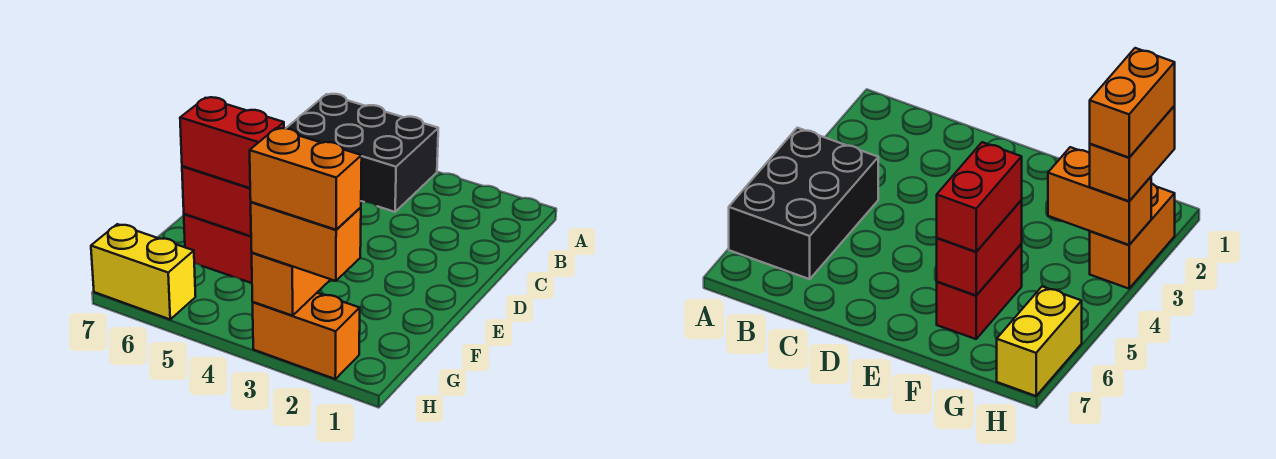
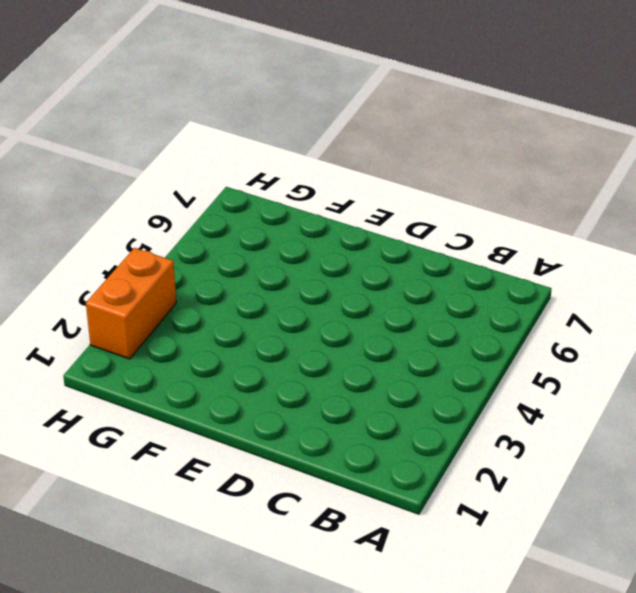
none -> black brick A4:B6 level 1
none -> red brick F5:F6 level 1

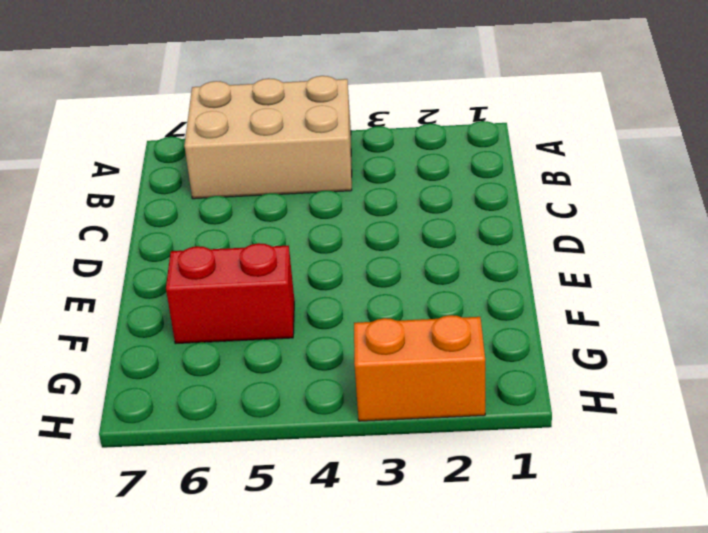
tan brick A4:B6 level 1 -> black brick A4:B6 level 1
none -> yellow brick H6:H7 level 1
none -> red brick F5:F6 level 2

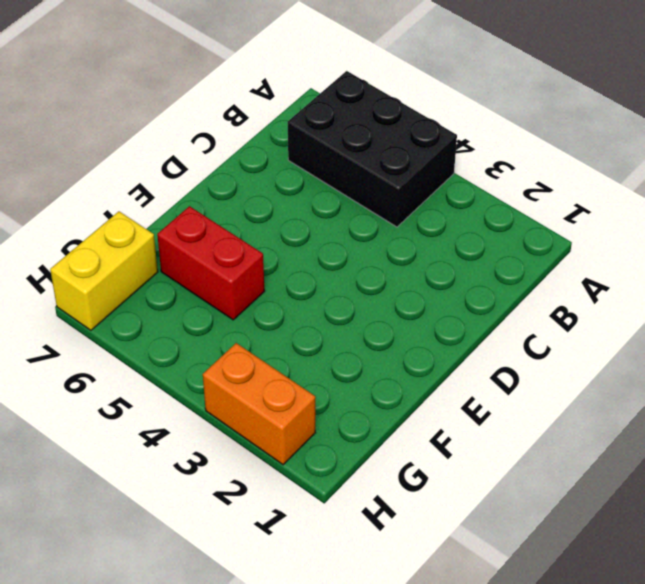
yellow brick G7:H7 level 1 -> yellow brick H6:H7 level 1
none -> red brick F5:F6 level 2
none -> orange brick G3:H3 level 2

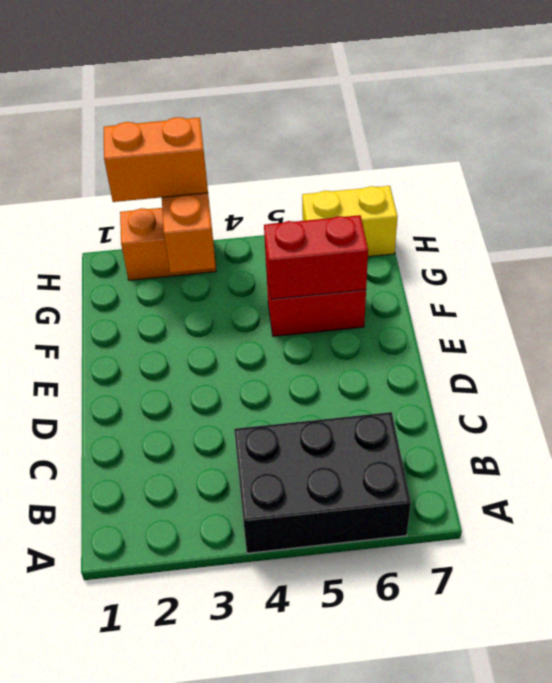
none -> red brick F5:F6 level 3
none -> orange brick H2:H3 level 4

